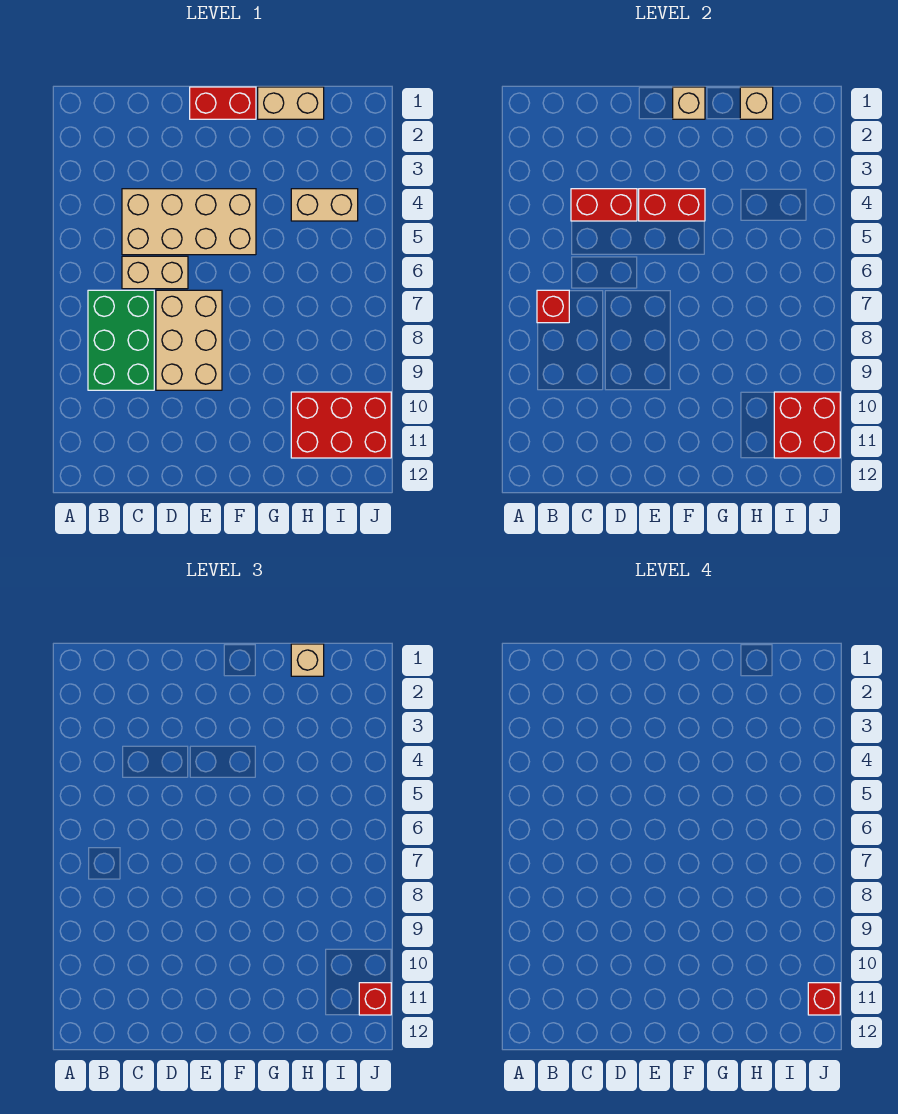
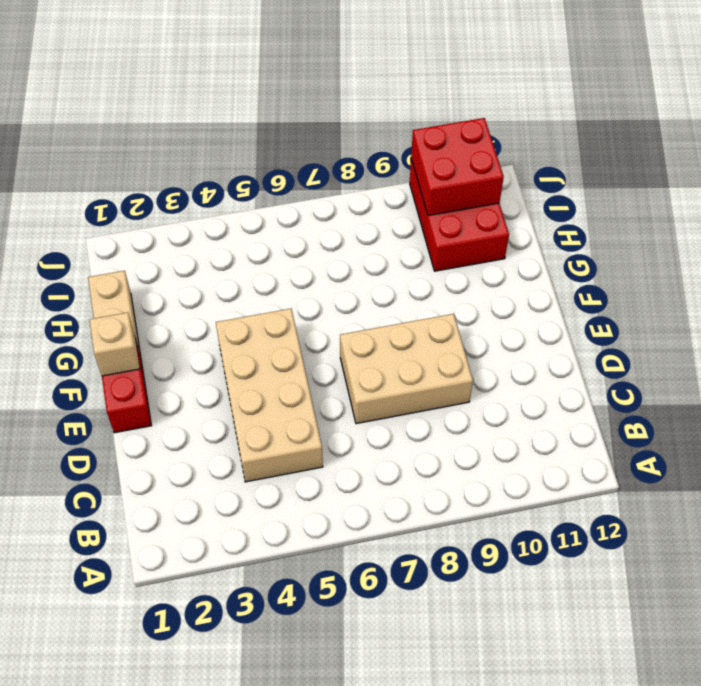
none -> green brick B7:C9 level 1
none -> tan brick C6:D6 level 1
none -> tan brick H4:I4 level 1

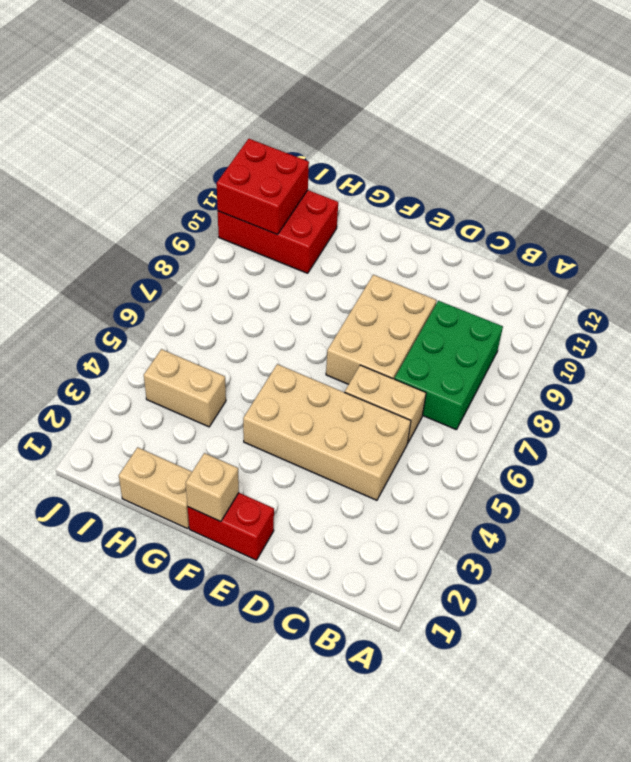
none -> red brick B7 level 2
none -> red brick C4:D4 level 2
none -> red brick E4:F4 level 2

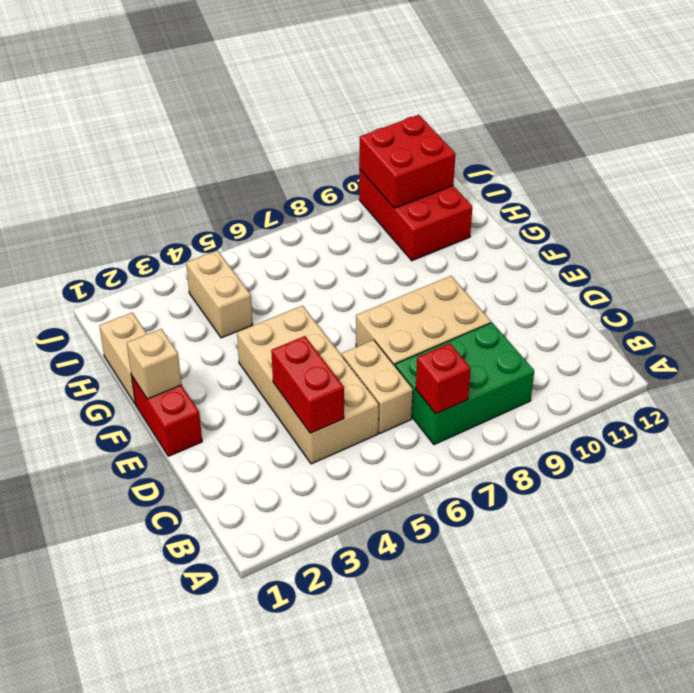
none -> red brick E4:F4 level 2
none -> tan brick H1 level 2
none -> tan brick H1 level 3

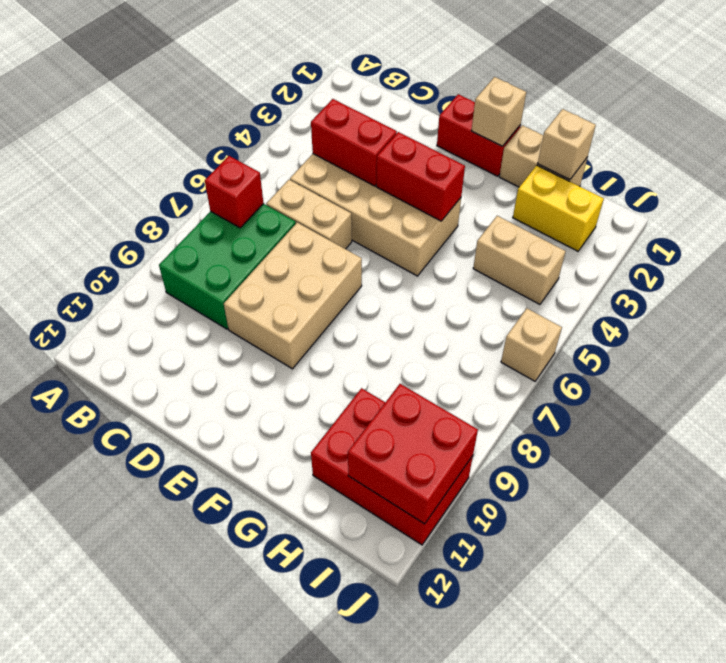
yellow brick H2:I2 level 1 -> none
tan brick J6 level 1 -> tan brick H1 level 3
none -> red brick J11 level 3
none -> red brick J11 level 4

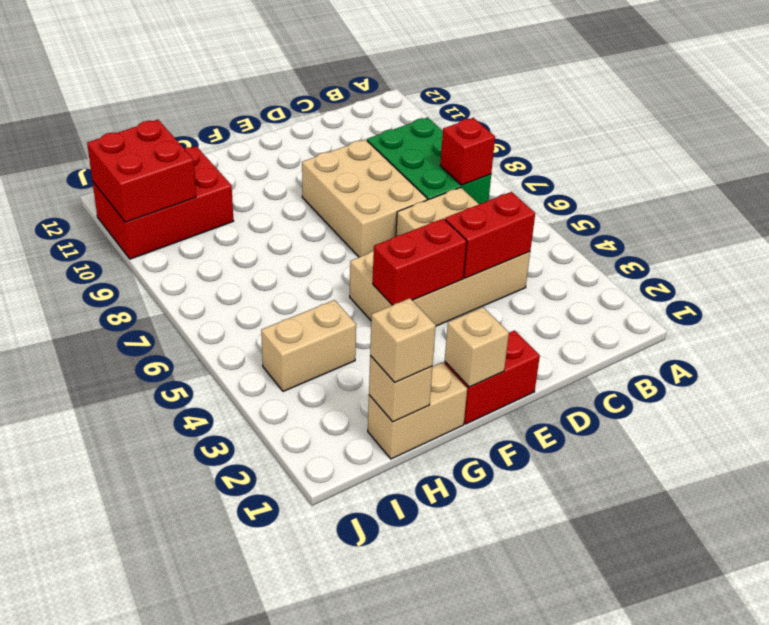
none -> red brick J11 level 3
none -> red brick J11 level 4

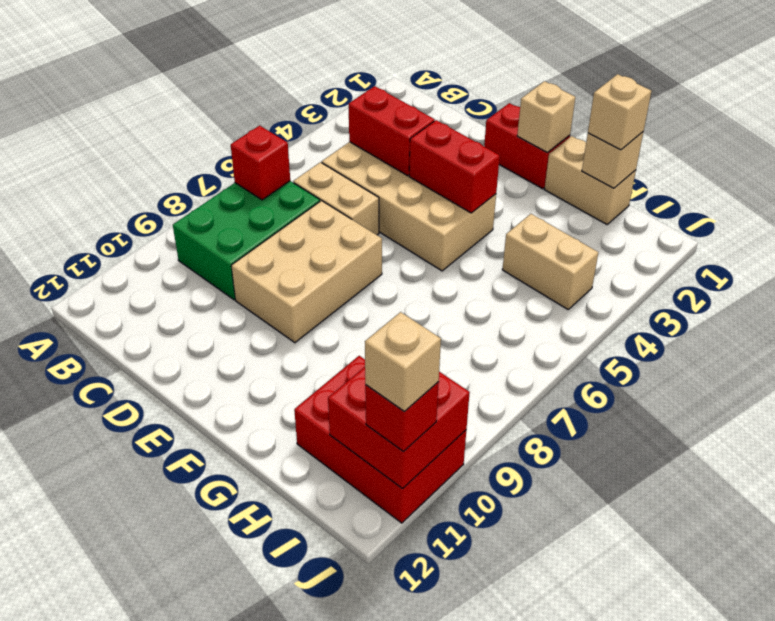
tan brick J11 level 4 -> red brick J11 level 4

